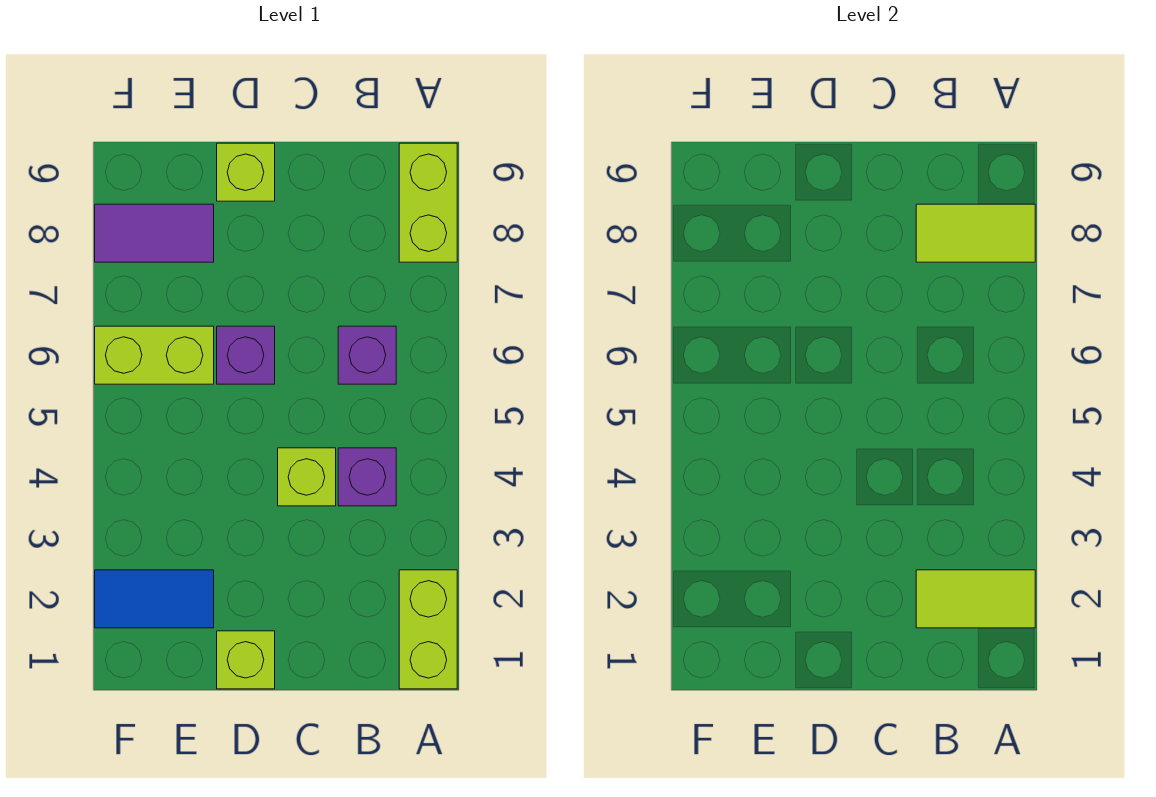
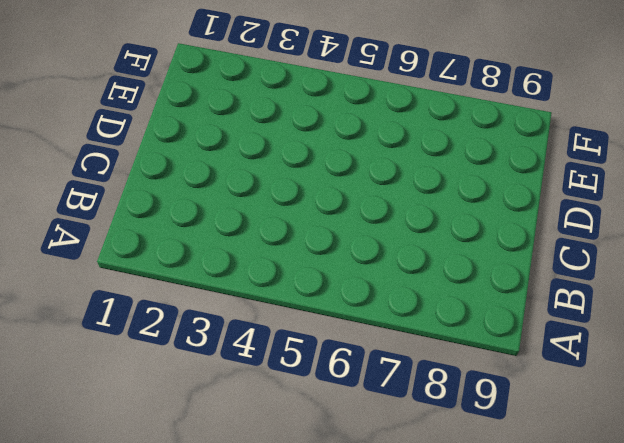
none -> lime brick A1:A2 level 1
none -> lime brick A8:A9 level 1
none -> purple brick B4 level 1

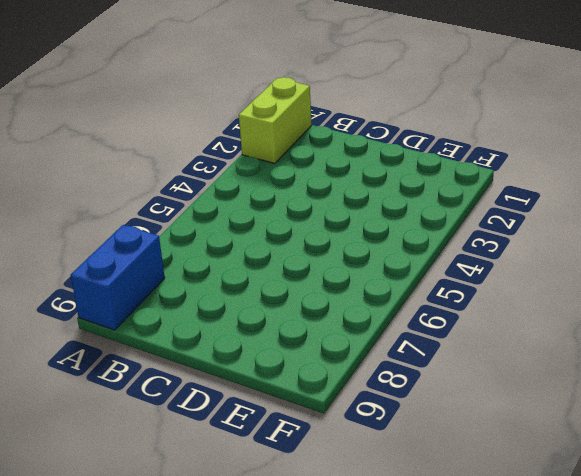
blue brick A8:A9 level 1 -> lime brick A8:A9 level 1
none -> purple brick B4 level 1
none -> purple brick B6 level 1
none -> lime brick C4 level 1

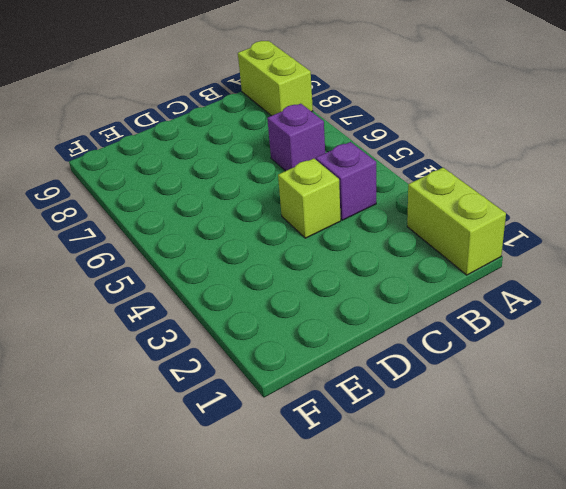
none -> lime brick D1 level 1
none -> purple brick D6 level 1
none -> lime brick D9 level 1

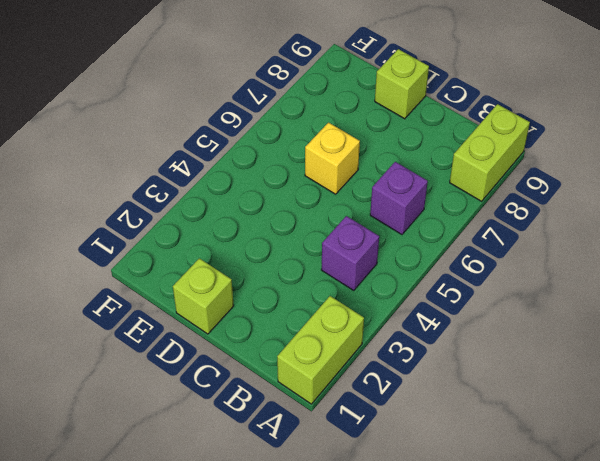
yellow brick D6 level 1 -> purple brick D6 level 1
none -> lime brick C4 level 1
none -> blue tile E2:F2 level 1
none -> lime brick E6:F6 level 1

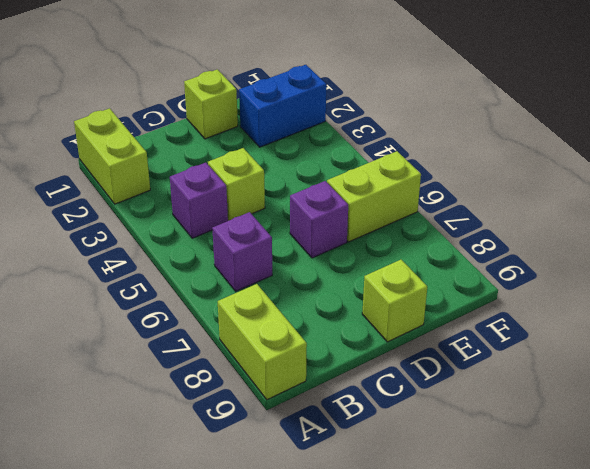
blue brick E2:F2 level 1 -> blue tile E2:F2 level 1
none -> purple tile E8:F8 level 1
none -> lime tile A2:B2 level 2
none -> lime tile A8:B8 level 2

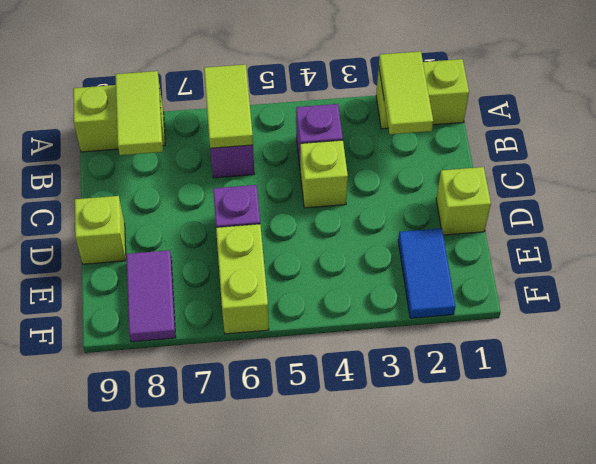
lime tile A6:B6 level 2 -> none

